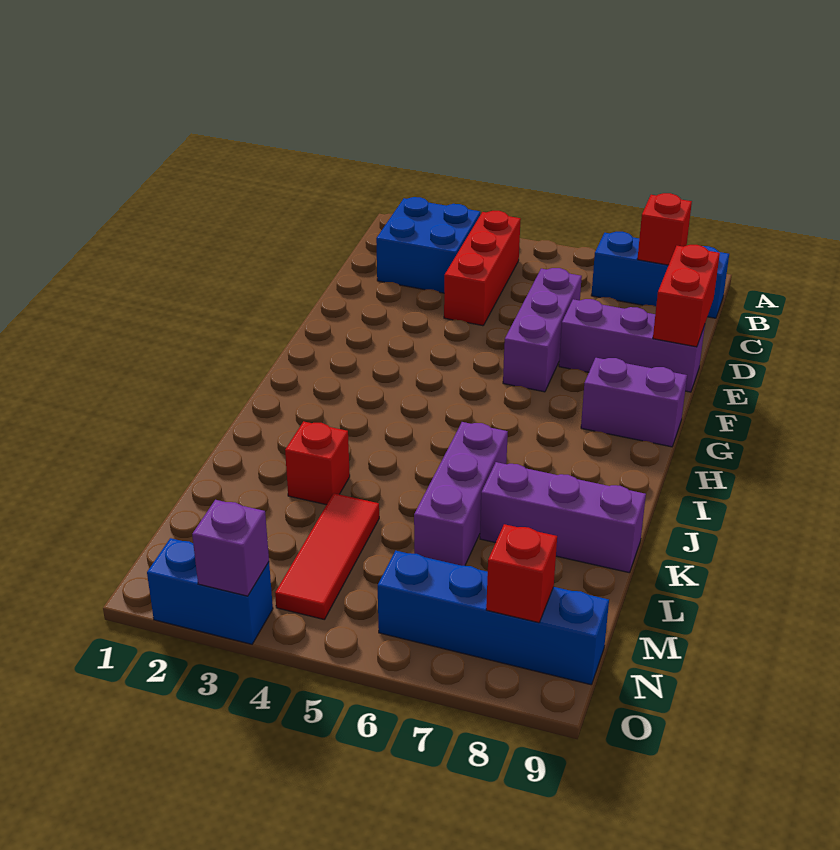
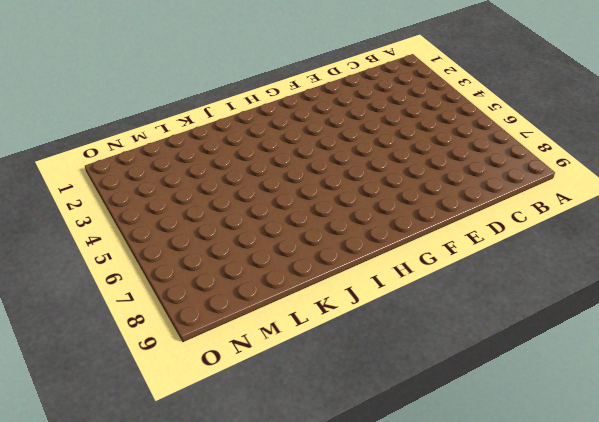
none -> blue brick B2:C3 level 1
none -> red brick B4:D4 level 1
none -> blue brick B7:B9 level 1

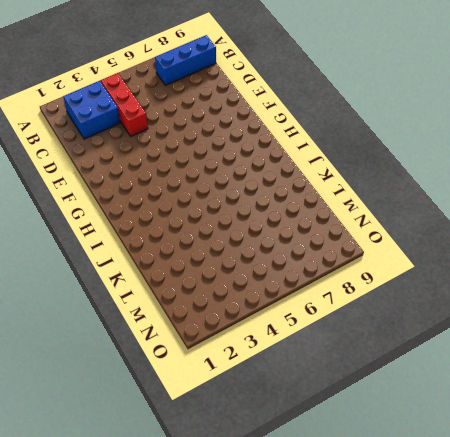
none -> purple brick D6:F6 level 1
none -> purple brick E7:E9 level 1
none -> purple brick G8:G9 level 1

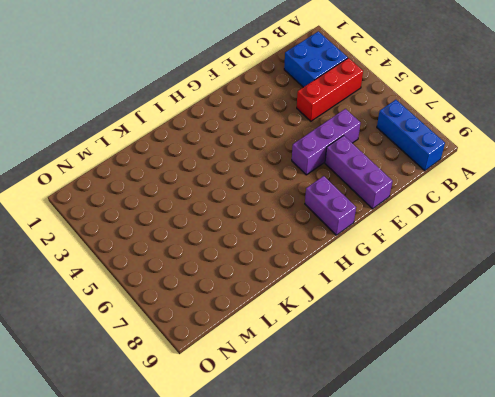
none -> purple brick J6:L6 level 1
none -> red brick K3 level 1
none -> purple brick K7:K9 level 1

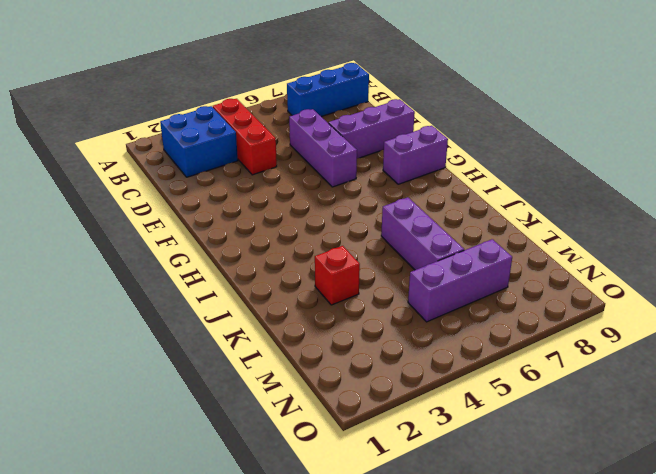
purple brick M5:M7 level 1 -> purple brick K7:K9 level 1
none -> red tile L4:N4 level 1
none -> blue brick N6:N9 level 1
none -> blue brick O2:O3 level 1

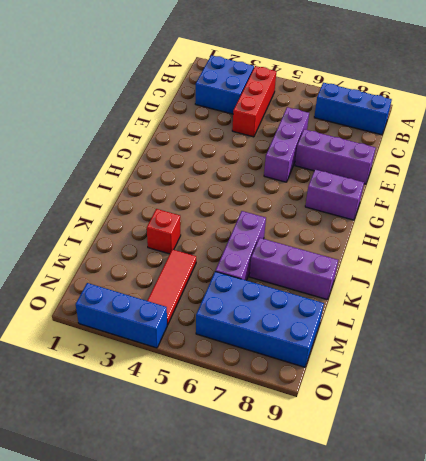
blue brick M6:N9 level 1 -> blue brick N6:N9 level 1
blue brick O2:O4 level 1 -> blue brick O2:O3 level 1
none -> red brick B8 level 2
none -> red brick D9:E9 level 2
none -> red brick N8 level 2

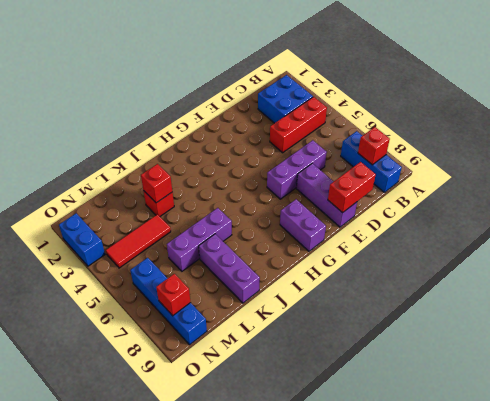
red brick K3 level 2 -> none
none -> purple brick O3 level 2

